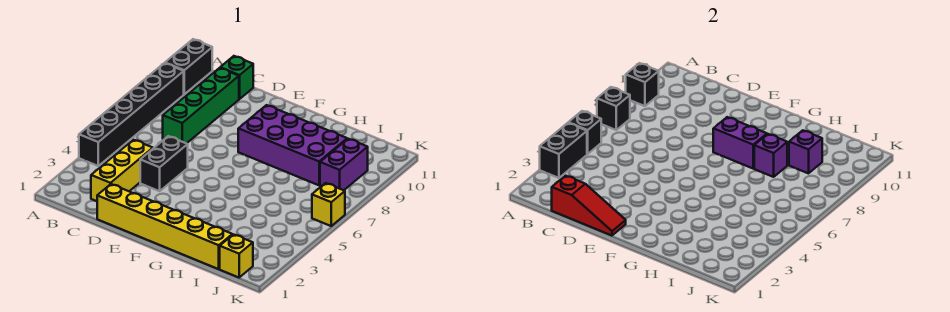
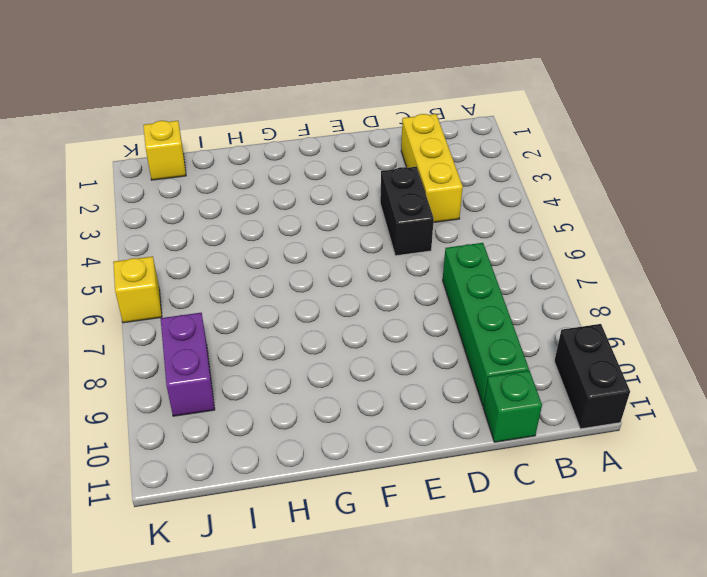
none -> black brick A4:A9 level 1
none -> yellow brick D1:I1 level 1
none -> purple brick F8:I9 level 1

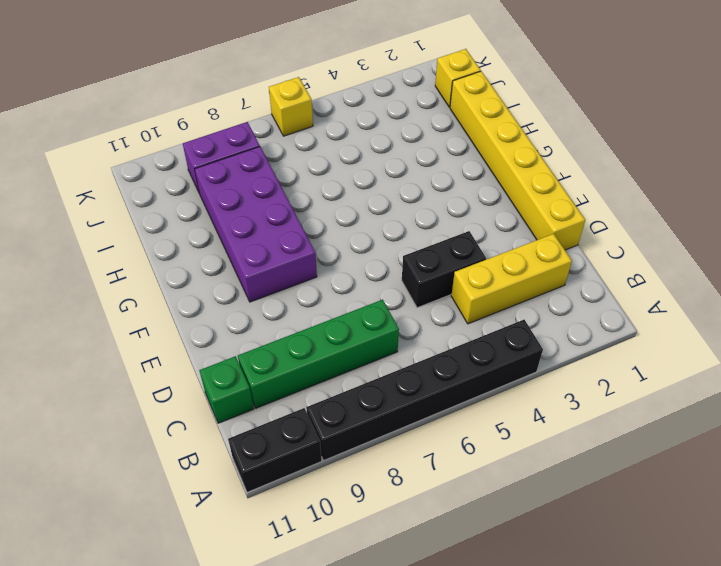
none -> black brick A3:A4 level 2
none -> black brick A5 level 2
none -> black brick A7 level 2

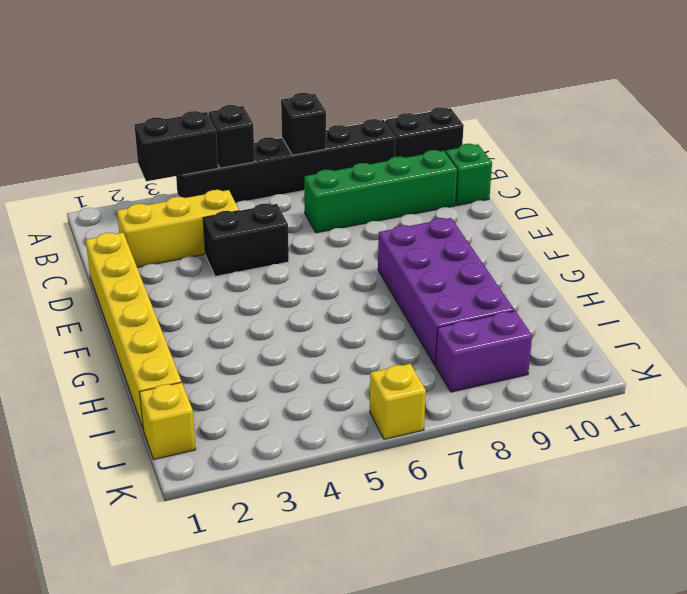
none -> black brick A9 level 2
none -> red slope C1:E1 level 2 top C
none -> purple brick F8:G8 level 2

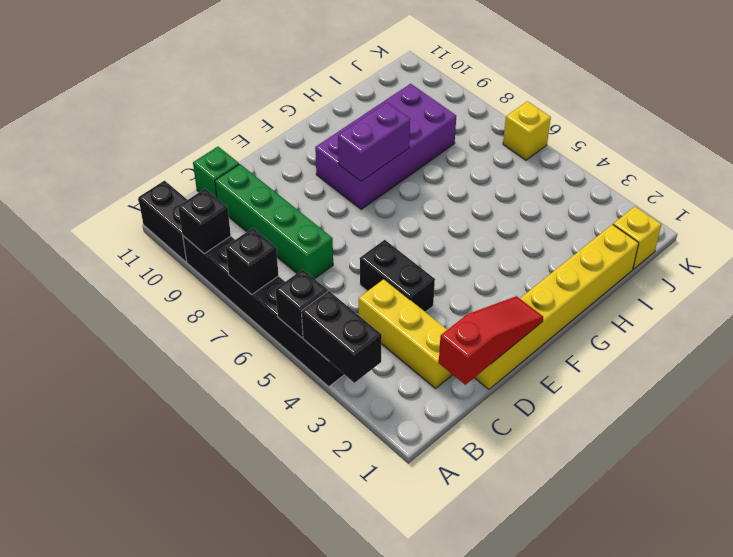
none -> purple brick J8:J9 level 1
none -> purple brick H8 level 2
none -> purple brick I9 level 2

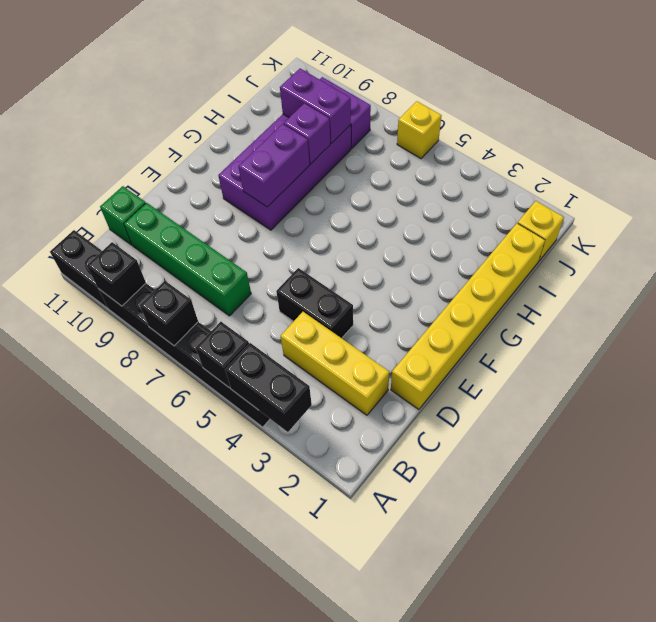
purple brick I8:I9 level 2 -> purple brick I9 level 2
none -> red slope C1:E1 level 2 top C

